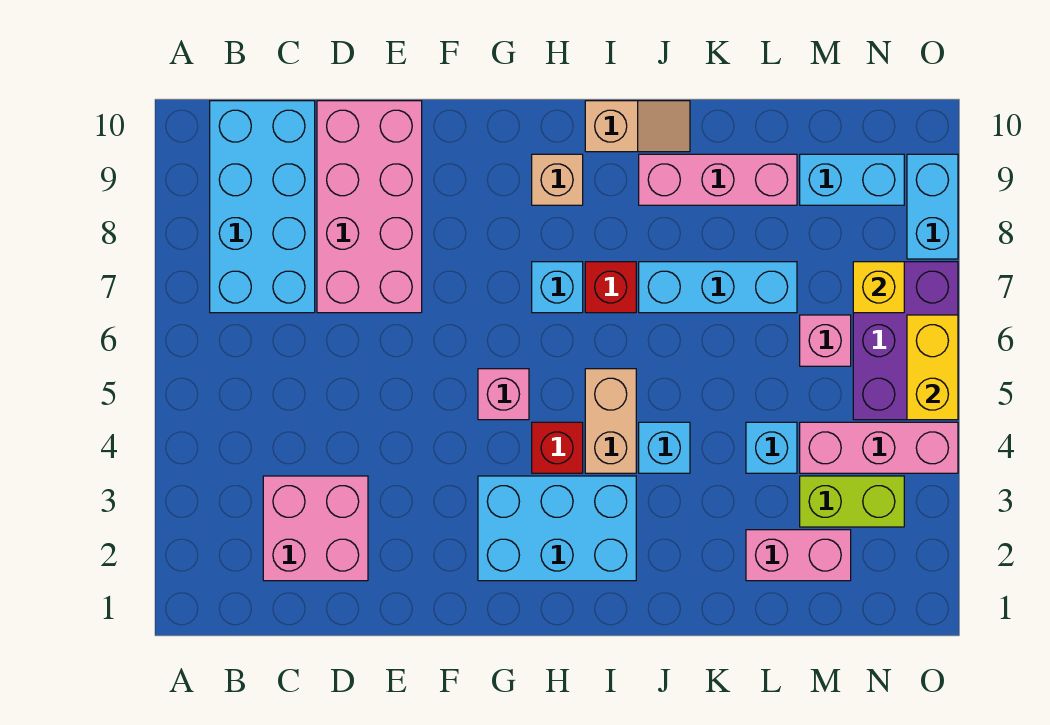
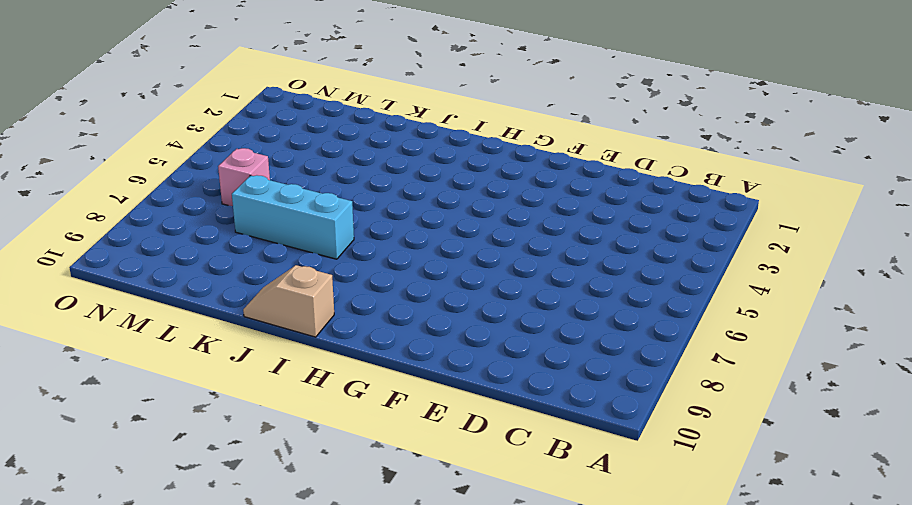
none -> cyan brick B7:C10 level 1
none -> pink brick C2:D3 level 1
none -> pink brick D7:E10 level 1

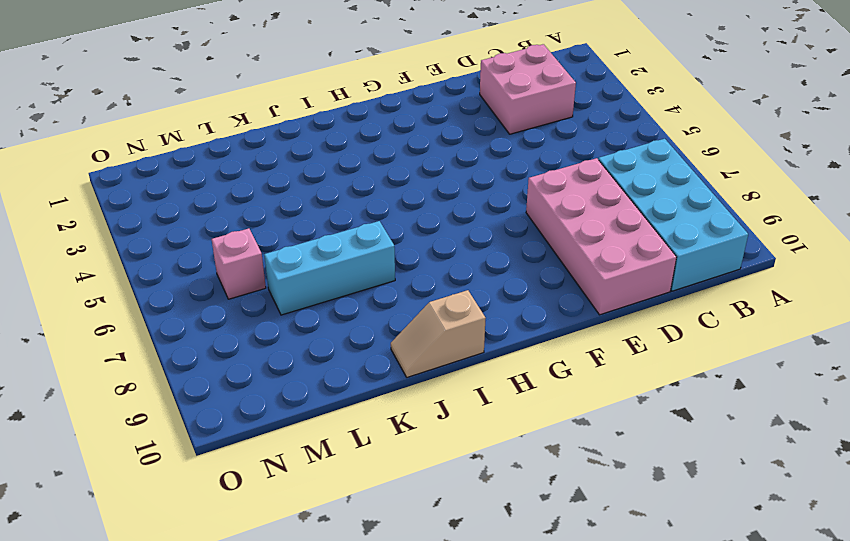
none -> cyan brick G2:I3 level 1
none -> pink brick G5 level 1
none -> red brick H4 level 1

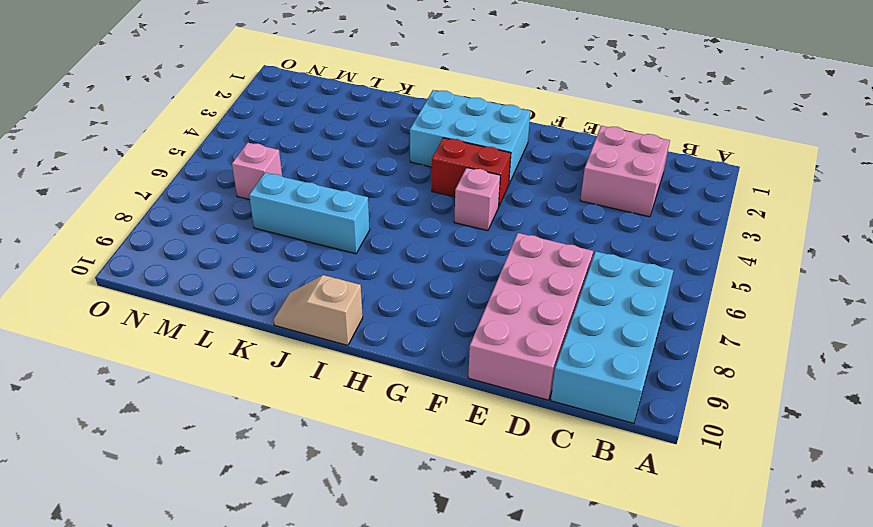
red brick G4:H4 level 1 -> red brick H4 level 1
none -> cyan brick H7 level 1
none -> tan brick H9 level 1
none -> tan brick I4:I5 level 1

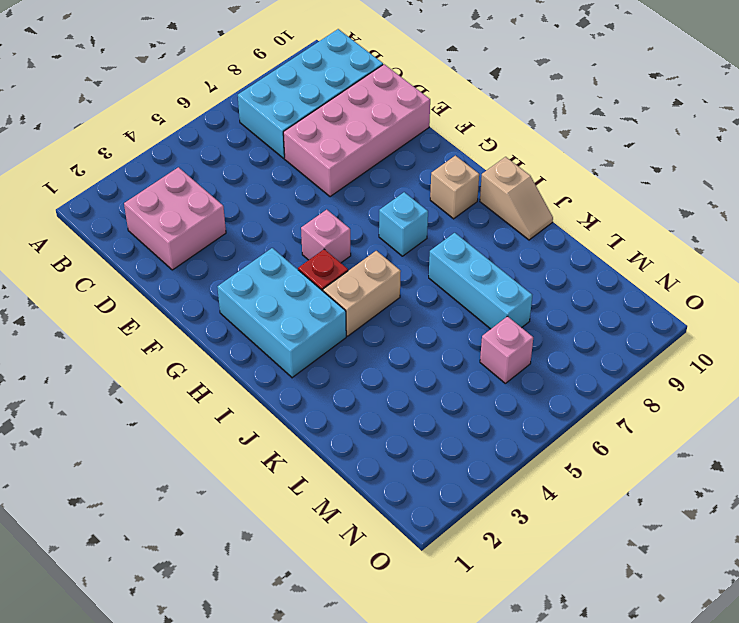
none -> red brick I7 level 1
none -> cyan brick J4 level 1
none -> pink brick J9:L9 level 1

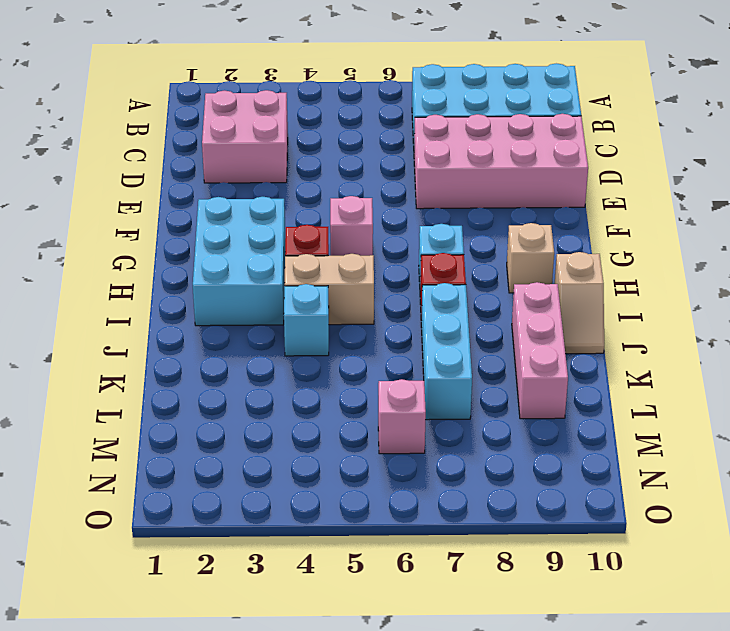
none -> pink brick L2:M2 level 1
none -> cyan brick L4 level 1
none -> lime brick M3:N3 level 1

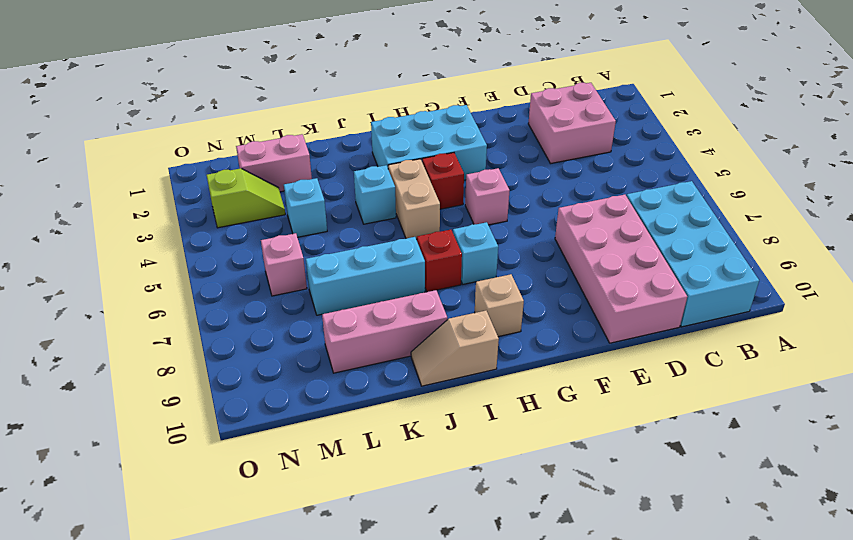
lime slope M3:N3 level 1 top N -> lime brick M3:N3 level 1
none -> pink brick M4:O4 level 1
none -> cyan brick M9:N9 level 1
none -> purple brick N5:O7 level 1

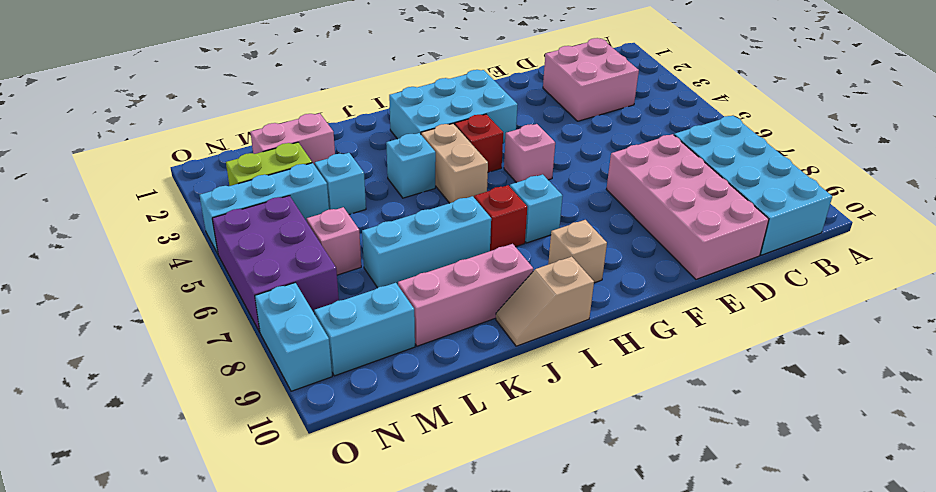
cyan brick M4:O4 level 1 -> pink brick M4:O4 level 1
none -> yellow brick N7 level 2
none -> yellow brick O5:O6 level 2

